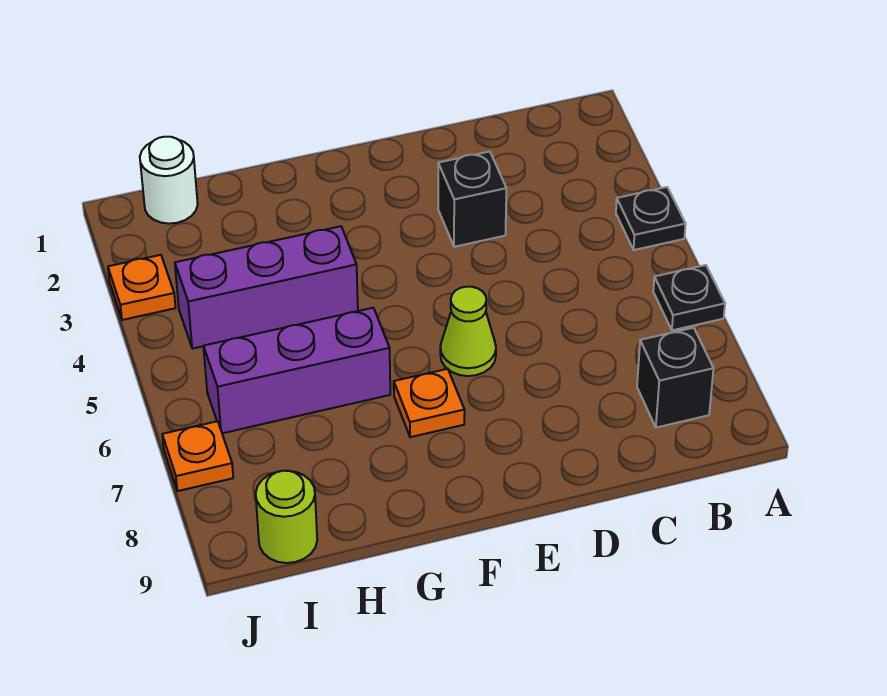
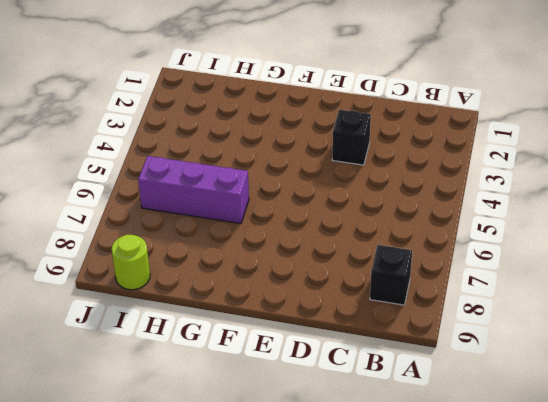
none -> black plate A4 level 1
none -> black plate A6 level 1
none -> lime cone E6 level 1

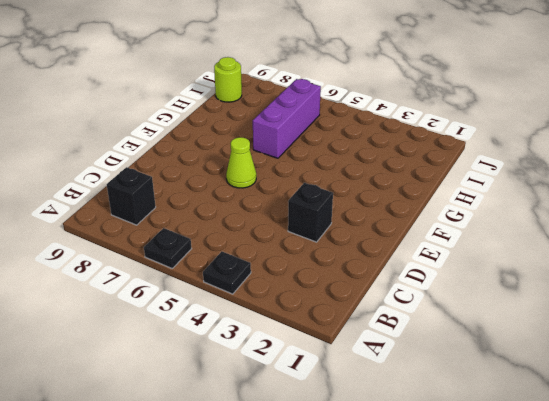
none -> orange plate F7 level 1
none -> purple brick G4:I4 level 1
none -> white round brick I1 level 1

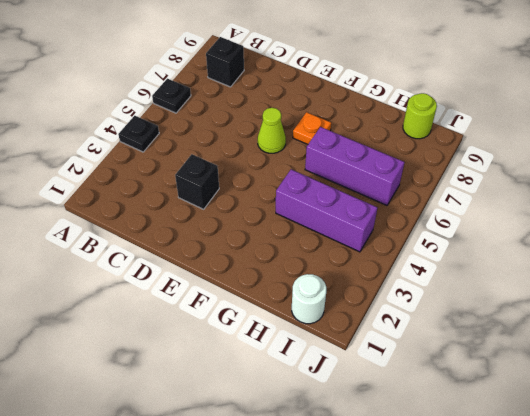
none -> orange plate J3 level 1
none -> orange plate J7 level 1

